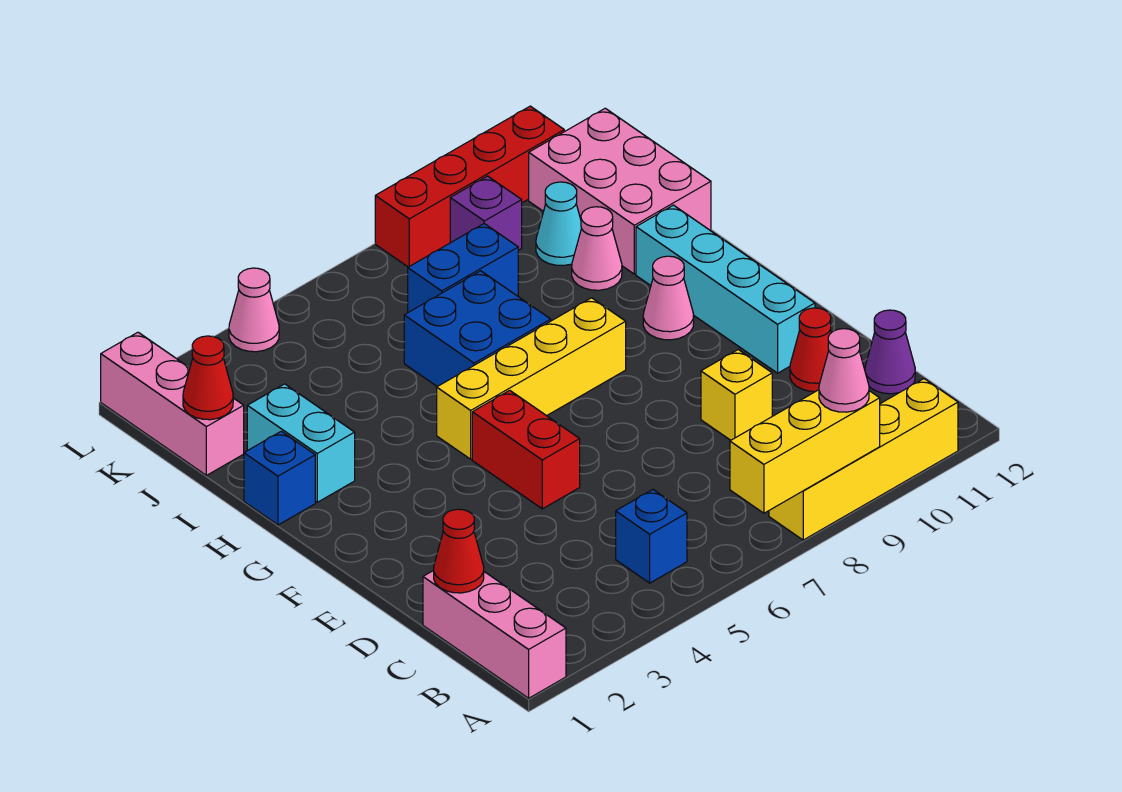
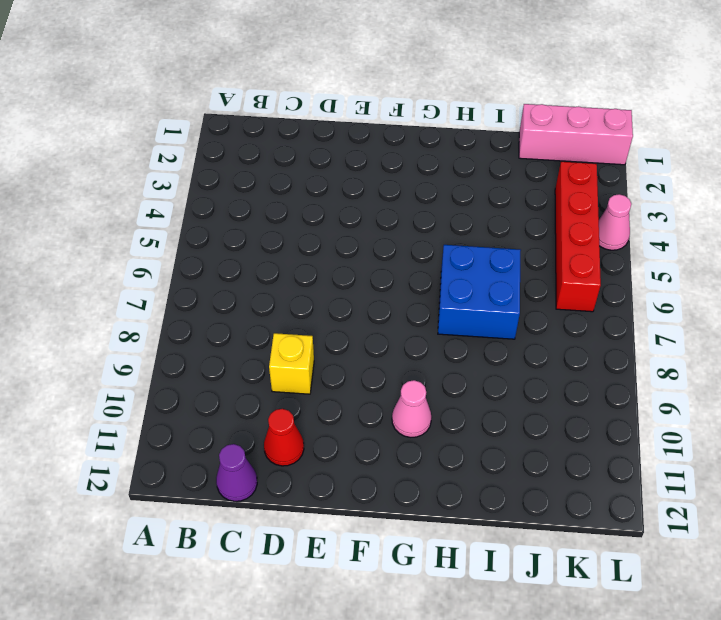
red brick K3:K6 level 1 -> red brick L8:L11 level 1
none -> pink brick A1:C1 level 1
none -> yellow brick A8:A11 level 1
none -> blue brick B5 level 1

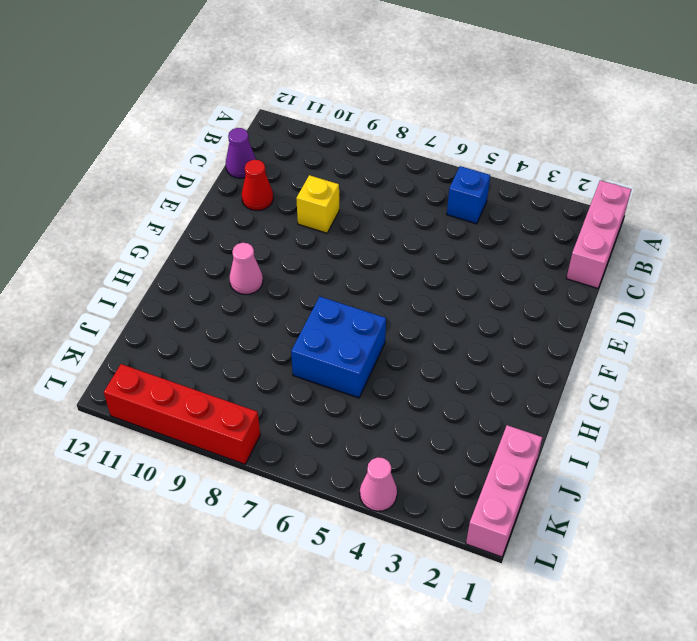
none -> yellow brick A8:A11 level 1
none -> red brick E5:F5 level 1
none -> cyan brick E11:H11 level 1

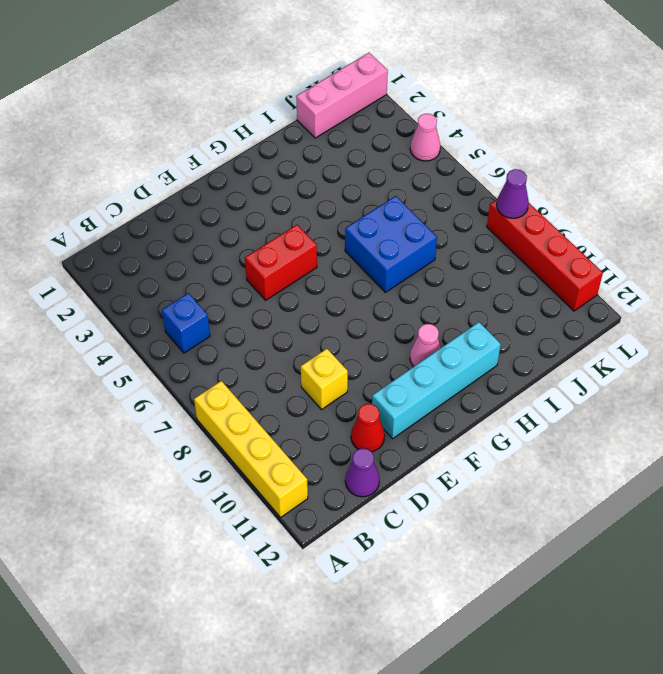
purple cone L8 level 2 -> none
none -> pink brick A1:C1 level 1
none -> yellow brick G5:G8 level 1
none -> blue brick H1 level 1

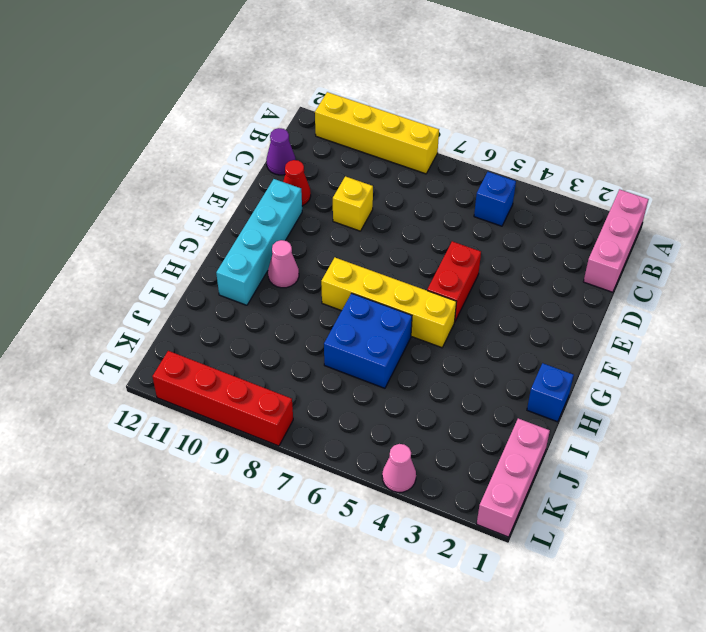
none -> cyan brick H2:I2 level 1
none -> pink cone I10 level 1
none -> pink brick I11:K12 level 1

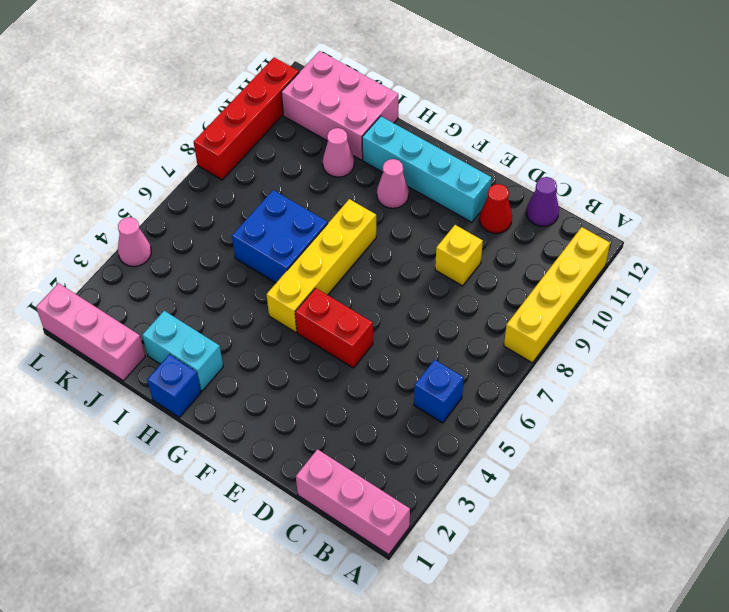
none -> blue brick J7:J8 level 1
none -> cyan cone J10 level 1
none -> purple brick K9 level 1

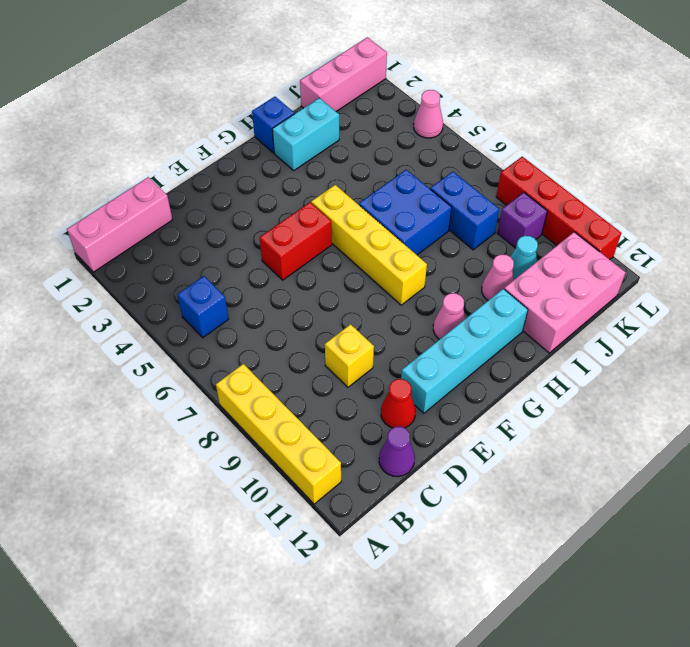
none -> yellow brick A7:A9 level 2
none -> red cone C1 level 2
none -> red cone J1 level 2

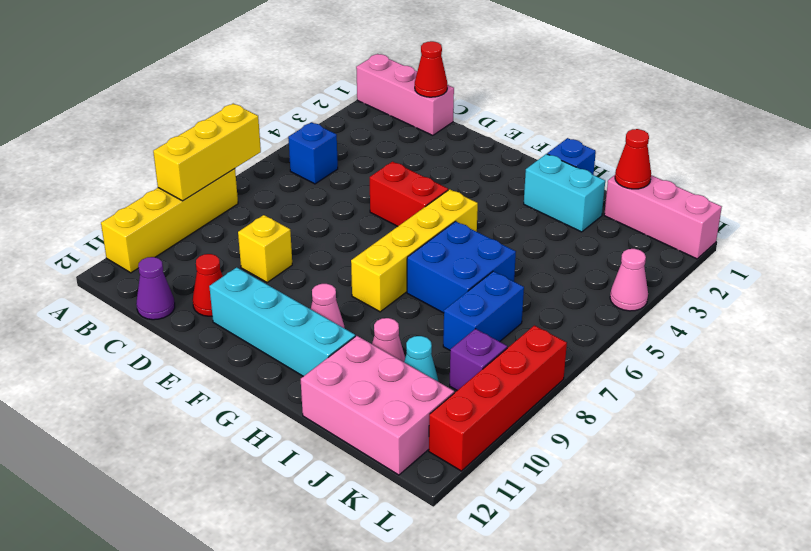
none -> pink cone A9 level 3

